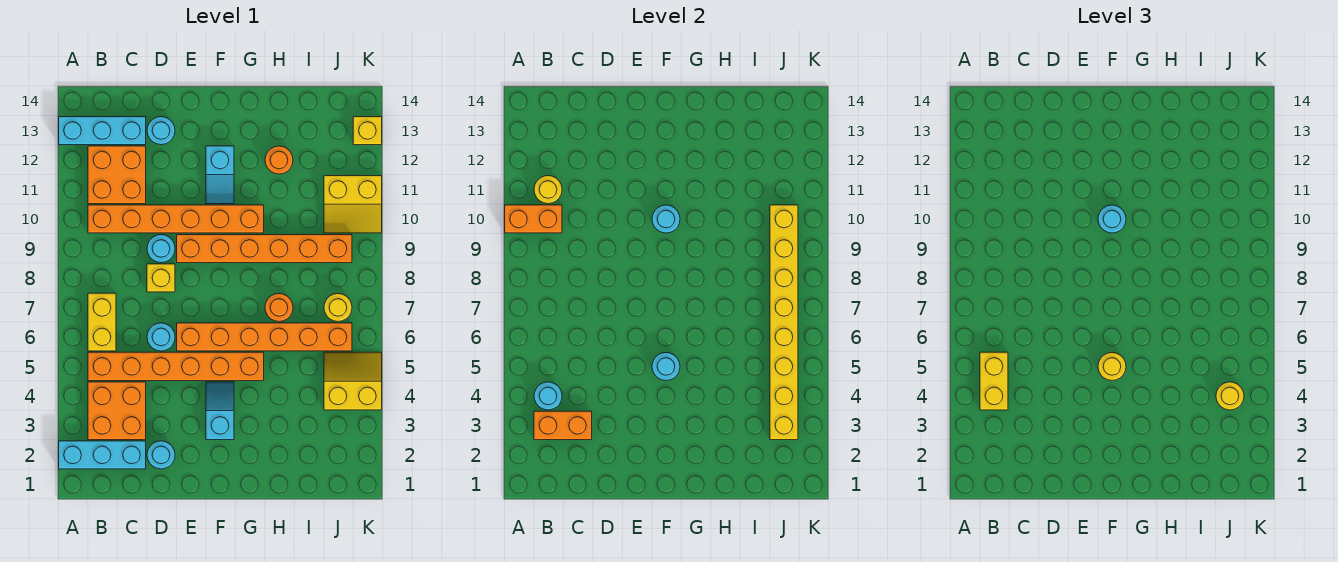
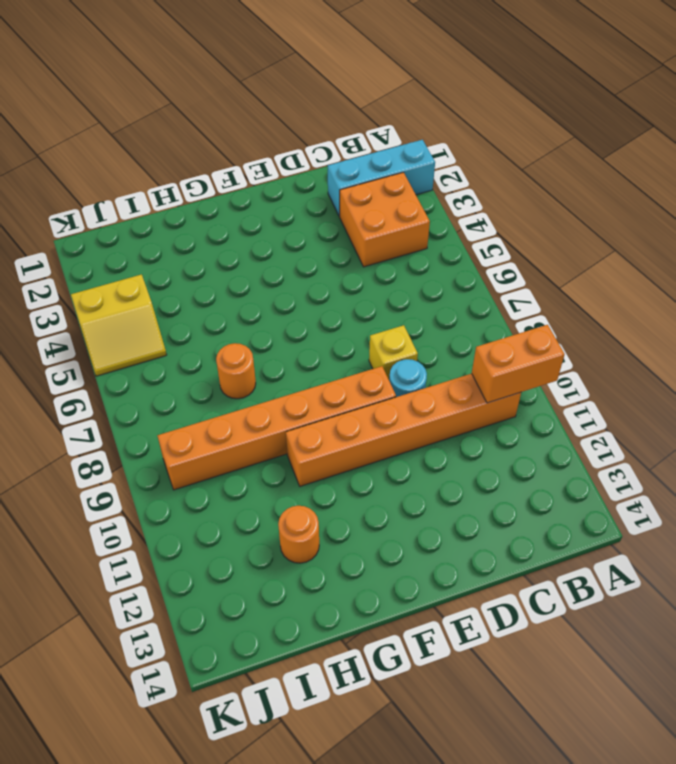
none -> cyan brick A13:C13 level 1
none -> orange brick B5:G5 level 1
none -> yellow brick B6:B7 level 1
none -> orange brick B11:C12 level 1

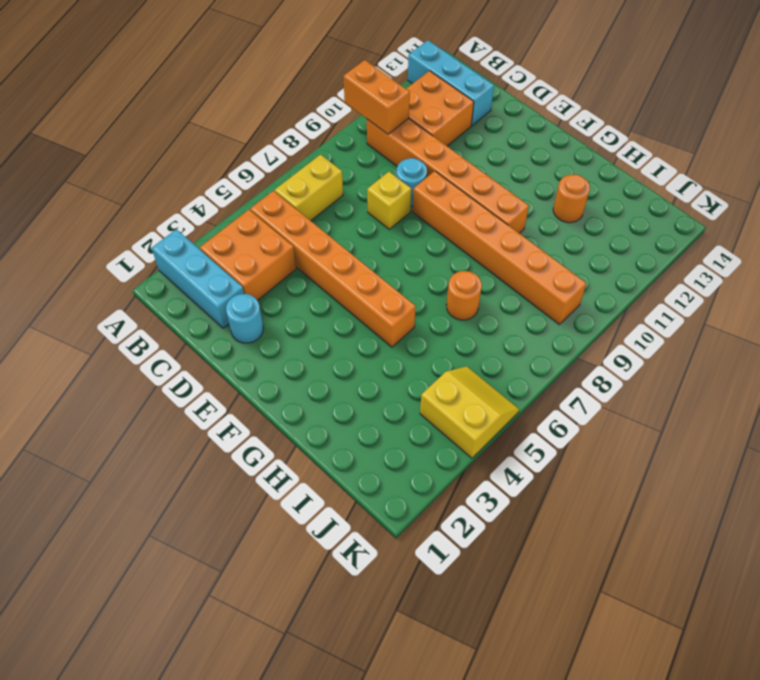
none -> cyan round brick D6 level 1
none -> cyan round brick D13 level 1
none -> orange brick E6:J6 level 1
none -> cyan slope F3:F4 level 1 top 3

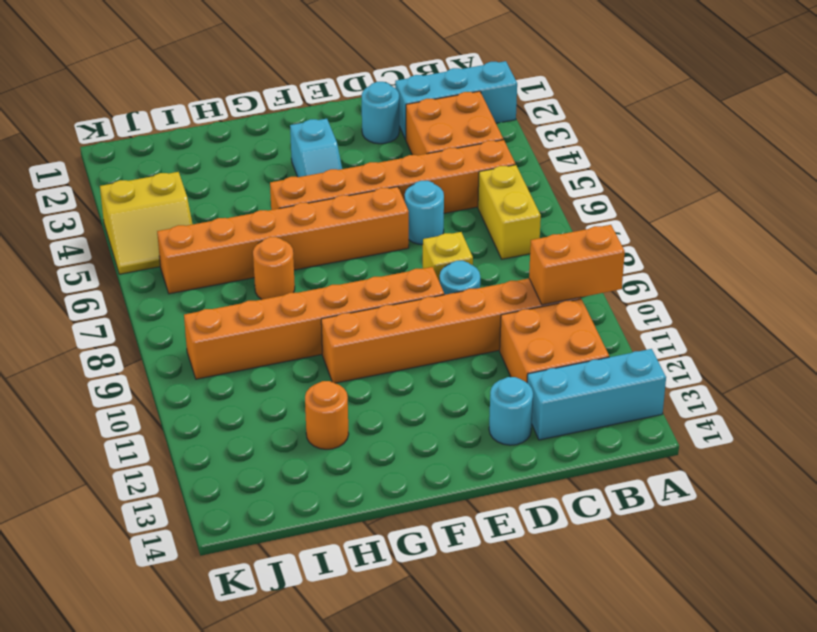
none -> cyan slope F11:F12 level 1 top 12
none -> yellow round brick J7 level 1
none -> yellow slope J10:K11 level 1 top 11
none -> yellow brick K13 level 1

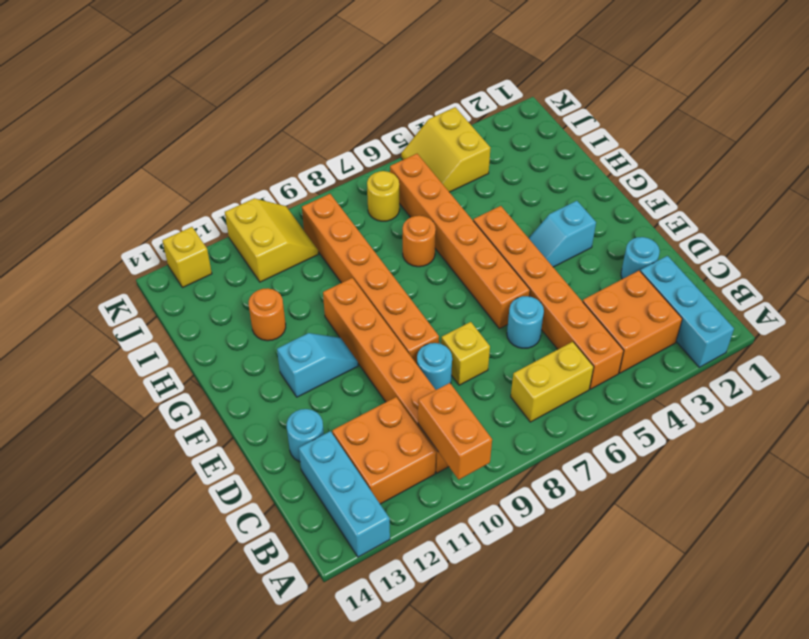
none -> orange brick B3:C3 level 2
none -> cyan round brick B4 level 2
none -> yellow round brick B11 level 2
none -> cyan round brick F5 level 2

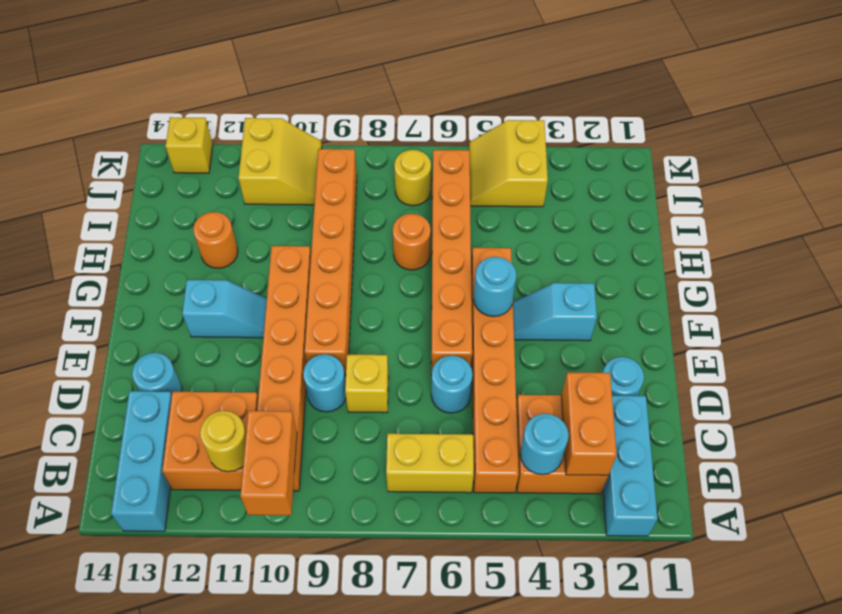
none -> cyan round brick F10 level 2
none -> yellow brick J3:J10 level 2
none -> yellow brick B4:B5 level 3
none -> yellow round brick F5 level 3

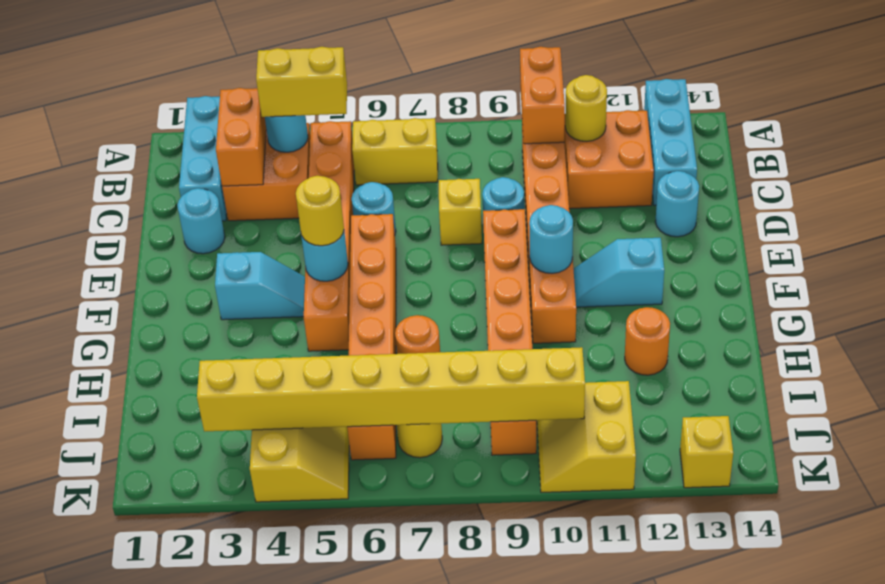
none -> cyan round brick F10 level 3
none -> yellow round brick J4 level 3

